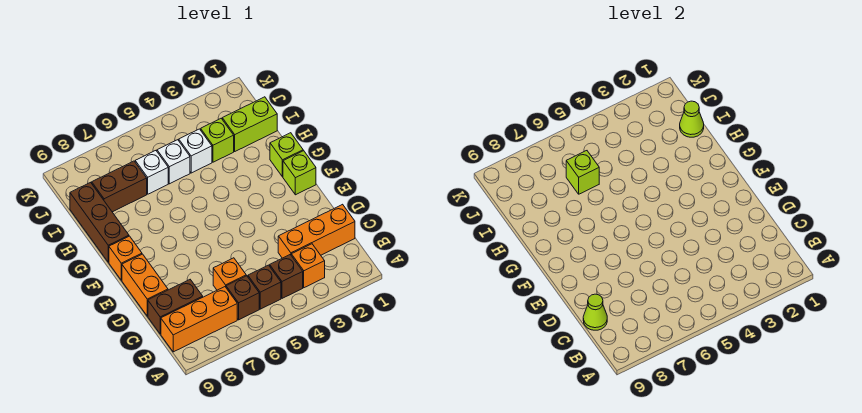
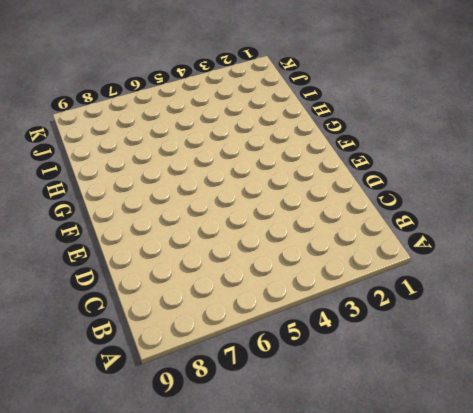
none -> orange brick B3 level 1
none -> brown brick B4 level 1
none -> brown brick B5 level 1

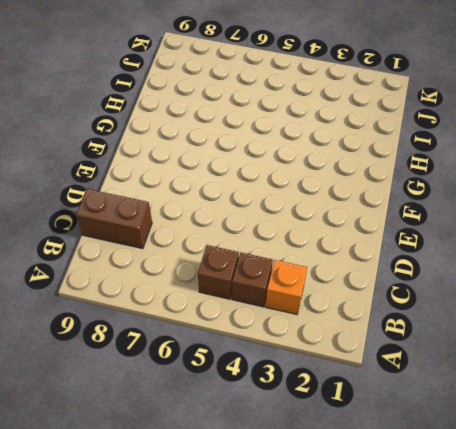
none -> brown brick B6 level 1
none -> orange brick B7:B9 level 1
none -> orange brick C1:C3 level 1

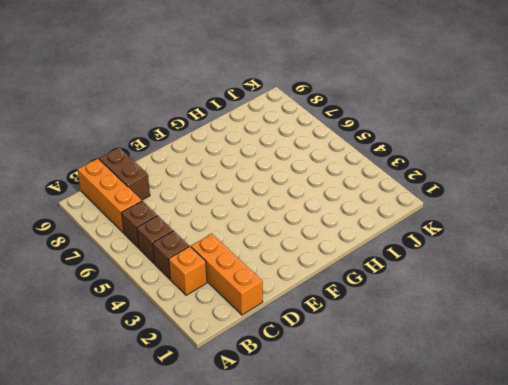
none -> orange brick C6 level 1
none -> orange brick D9:E9 level 1
none -> lime brick F1 level 1

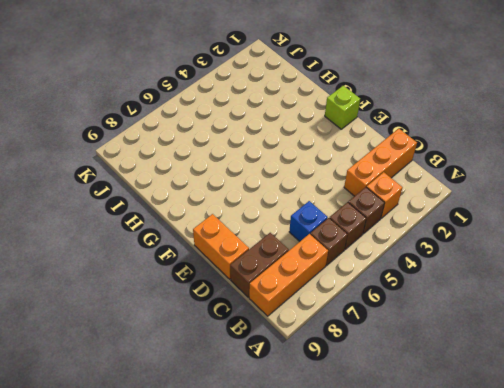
blue brick C6 level 1 -> orange brick C6 level 1
none -> orange brick F9 level 1
none -> lime brick G1 level 1
none -> brown brick G9:I9 level 1

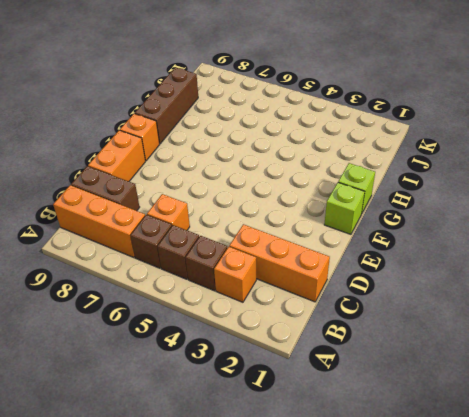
none -> lime brick I1:I2 level 1
none -> lime brick I3 level 1
none -> white brick I4 level 1

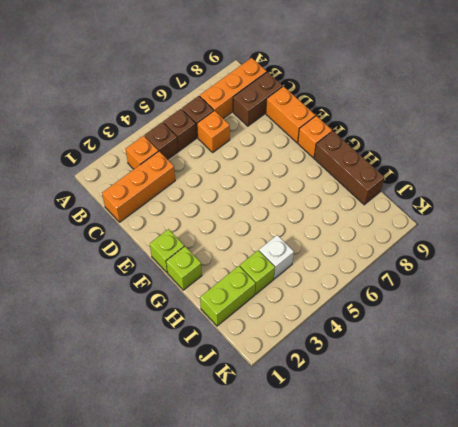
none -> white brick I5 level 1
none -> white brick I6 level 1
none -> brown brick I7:I8 level 1

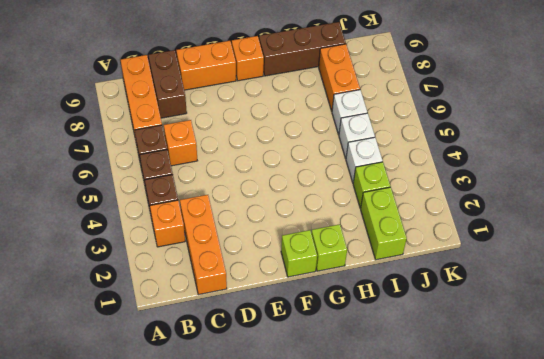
orange brick I7:I8 level 1 -> brown brick I7:I8 level 1
none -> lime cone C9 level 2
none -> lime cone I1 level 2
none -> lime brick I6 level 2

